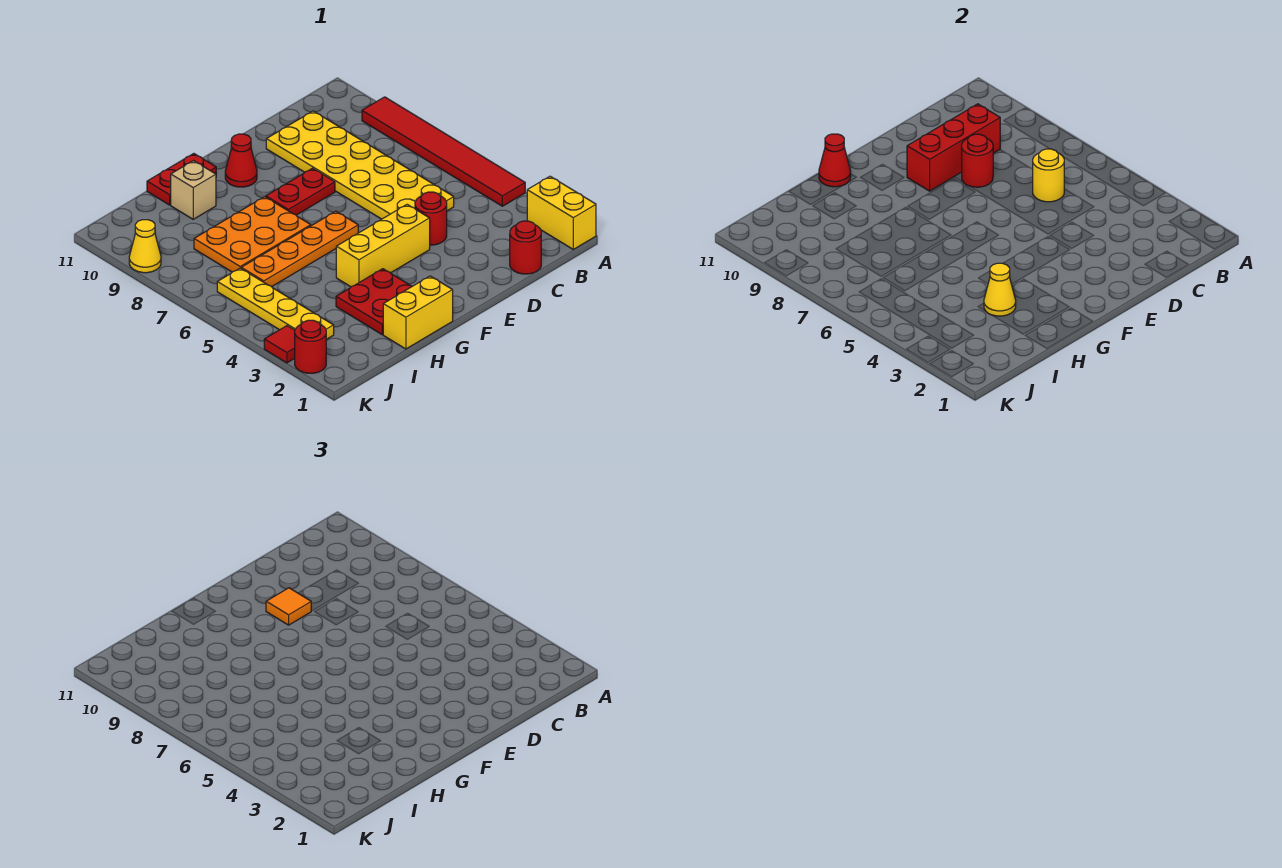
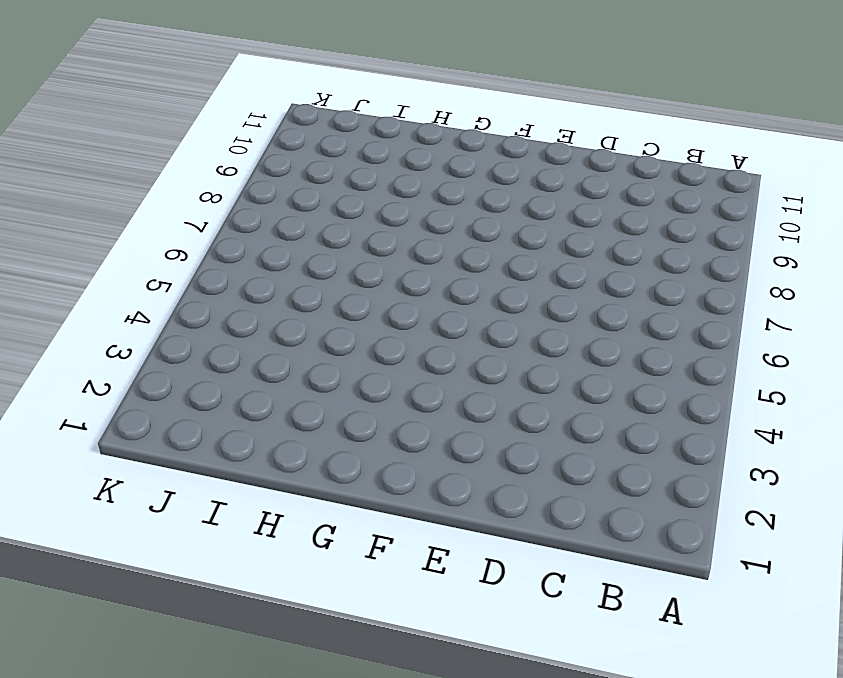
none -> yellow brick A1:A2 level 1
none -> red tile A4:A9 level 1
none -> red round brick C1 level 1

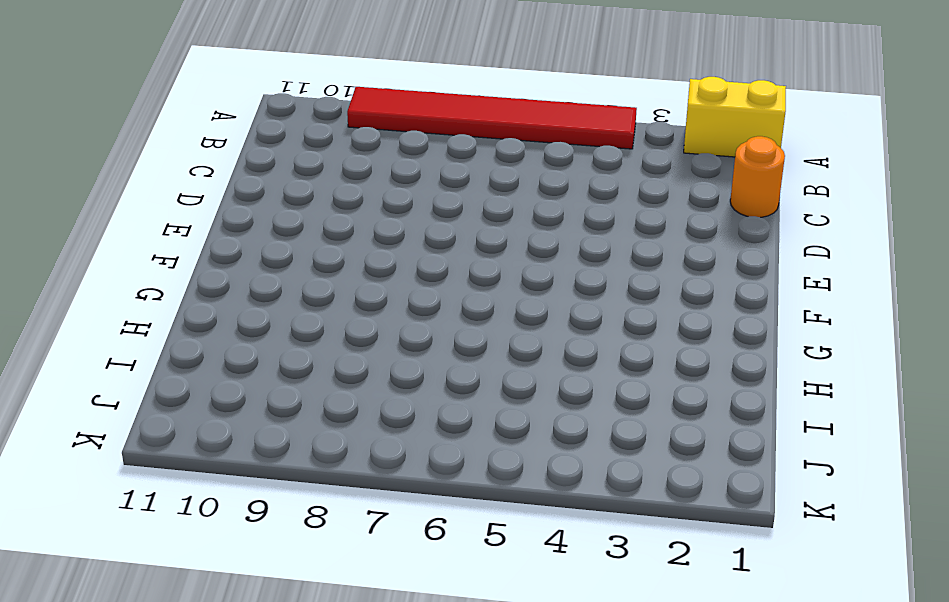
orange round brick C1 level 1 -> red round brick C1 level 1
none -> yellow plate C5:D10 level 1
none -> red round brick D4 level 1
none -> yellow brick E4:G4 level 1

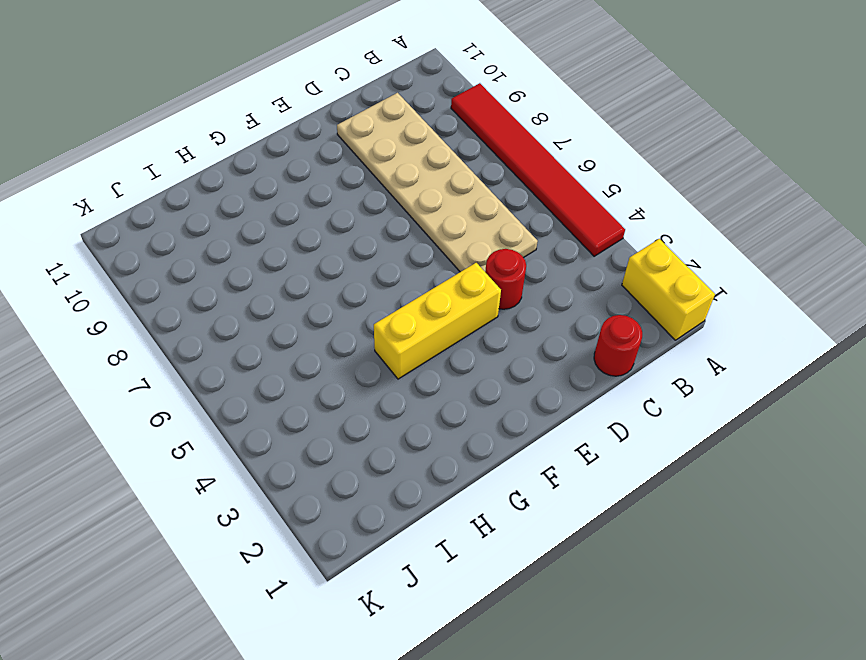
tan plate C5:D10 level 1 -> yellow plate C5:D10 level 1
none -> red plate E8:F8 level 1
none -> orange plate F6:I6 level 1
none -> red cone F10 level 1

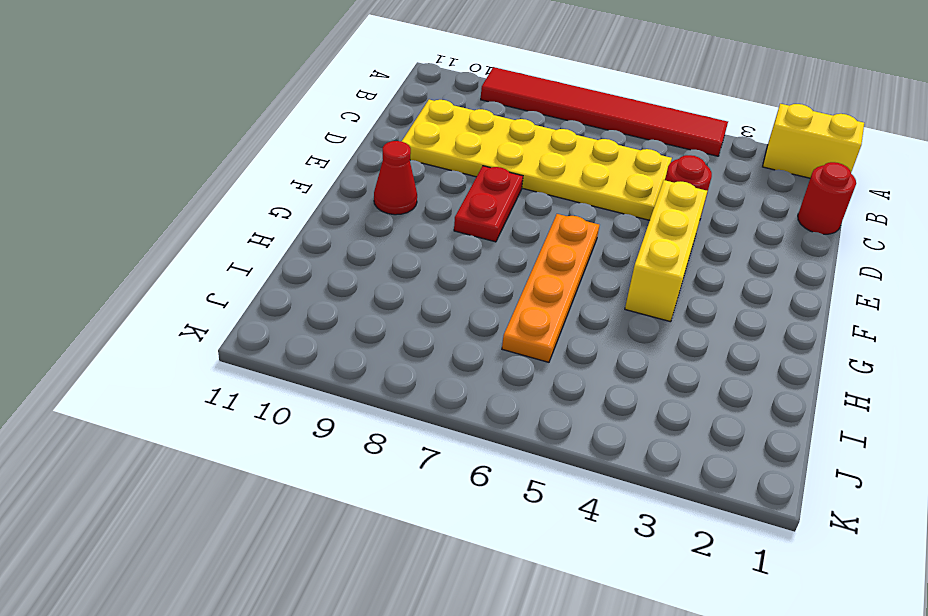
none -> yellow brick G1:H1 level 1
none -> red plate G2:H3 level 1
none -> orange plate G7:I8 level 1

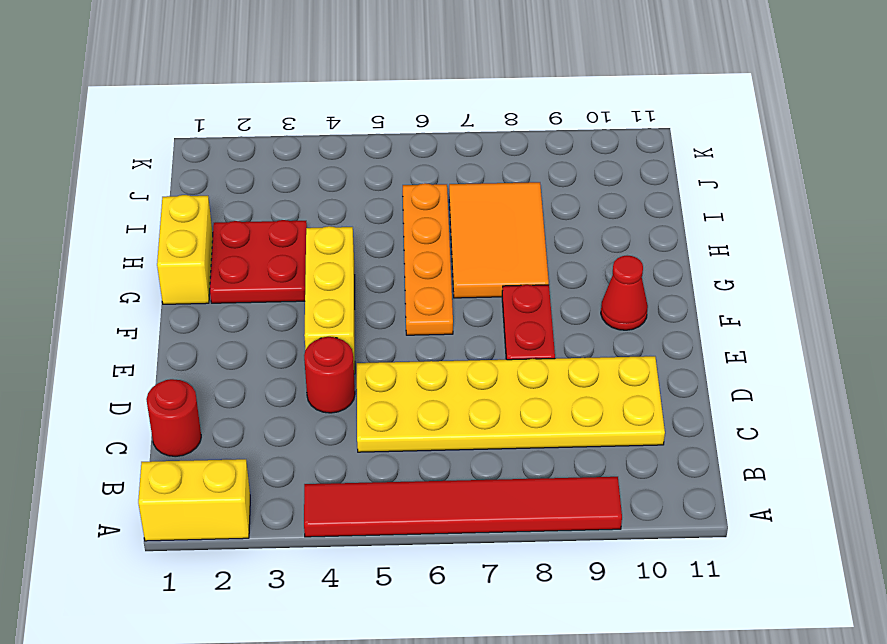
orange tile G7:I8 level 1 -> orange plate G7:I8 level 1
none -> red plate G11:H11 level 1
none -> tan brick H10 level 1
none -> yellow plate J3:J6 level 1

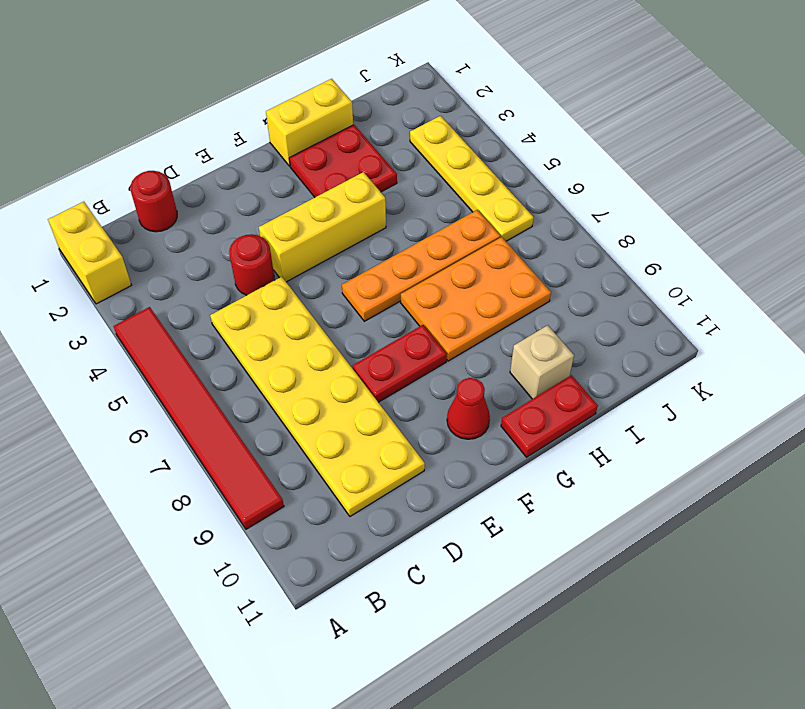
none -> red round brick K2 level 1
none -> red tile K3 level 1
none -> yellow cone K9 level 1

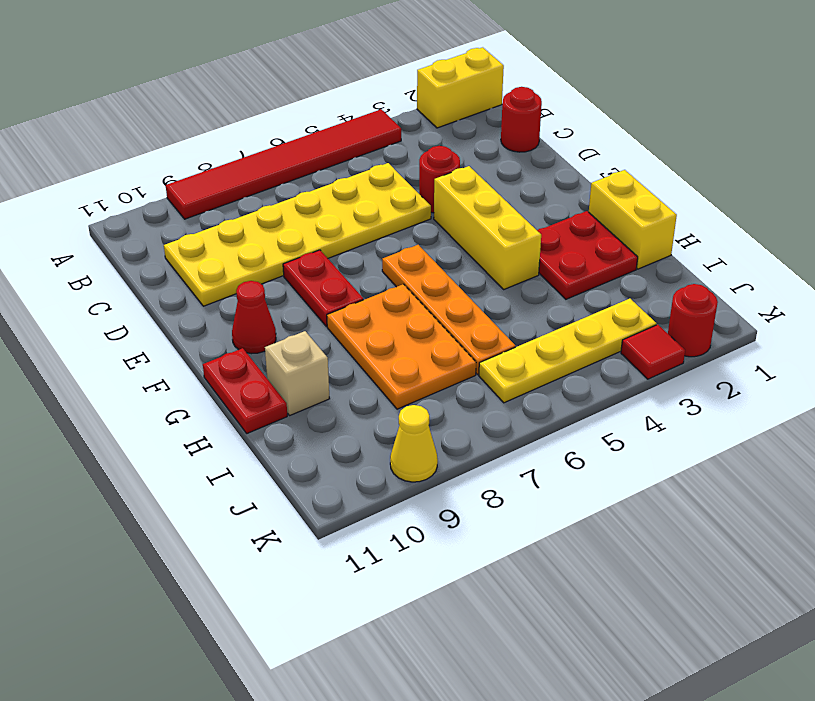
none -> yellow round brick C6 level 2
none -> red brick C9:E9 level 2
none -> red round brick D8 level 2

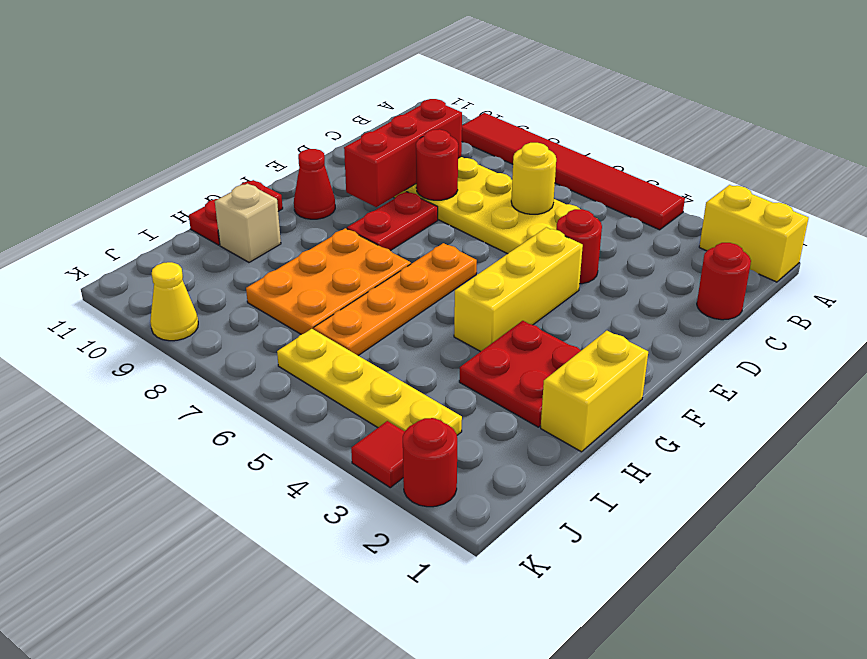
none -> red cone G11 level 2
none -> yellow cone H3 level 2
none -> orange tile E9 level 3

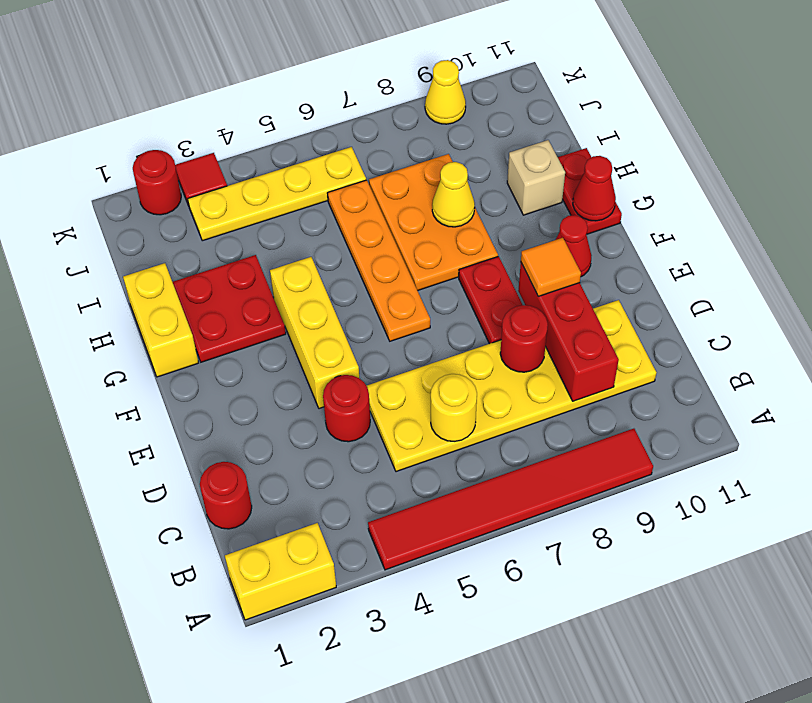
yellow cone H8 level 2 -> yellow cone H3 level 2

